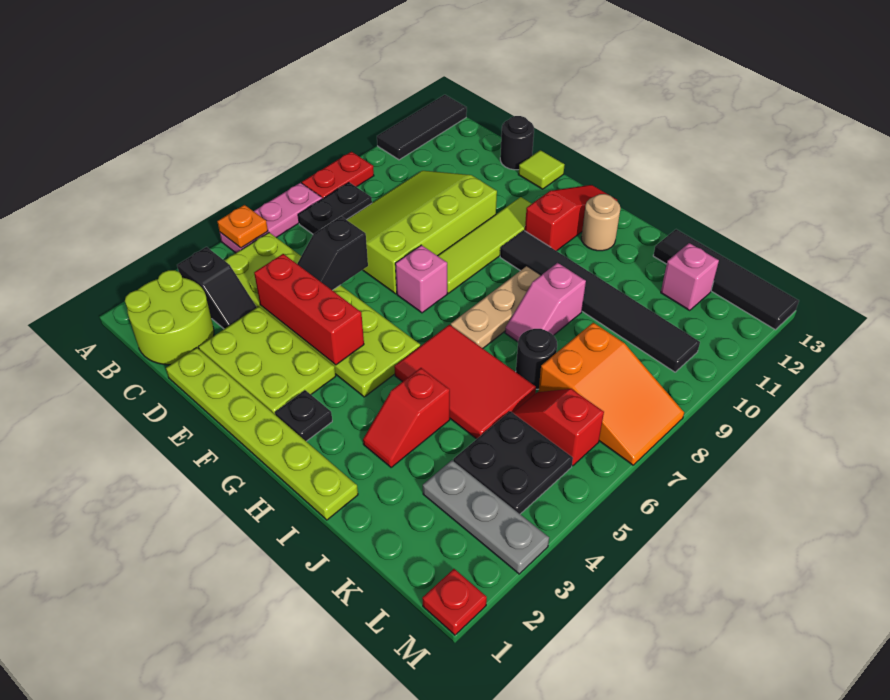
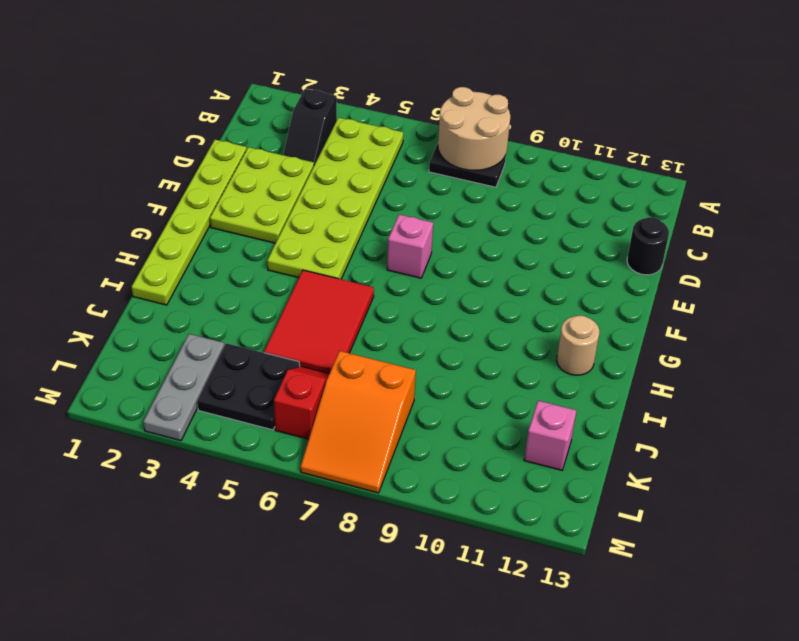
tan round brick A7:B8 level 2 -> none
none -> pink plate A5:A7 level 1
none -> red plate A8:A9 level 1
none -> black tile A11:A13 level 1
none -> lime round brick B1:C2 level 1

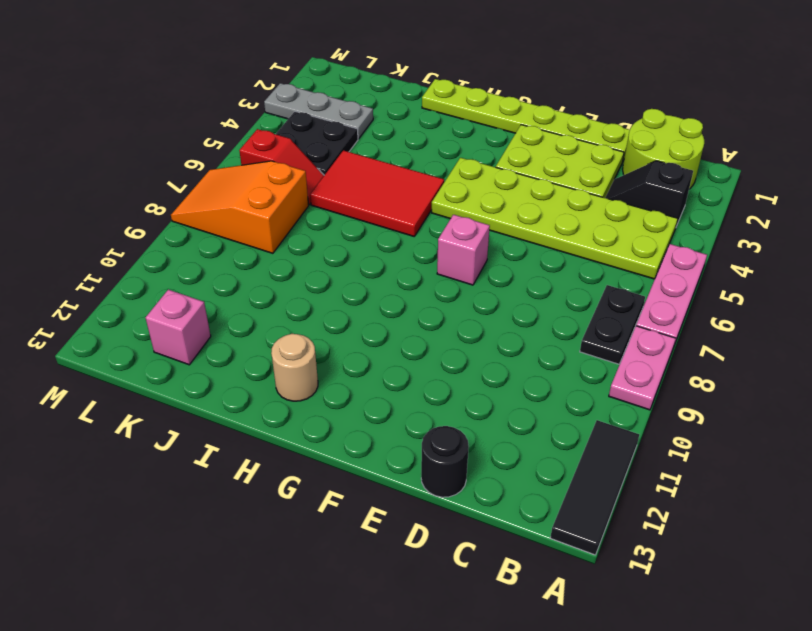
pink plate A8:A9 level 1 -> red plate A8:A9 level 1
none -> lime slope C7:E10 level 1 top E
none -> lime tile E13 level 1
none -> lime tile F8:F11 level 1
none -> black plate G2 level 1

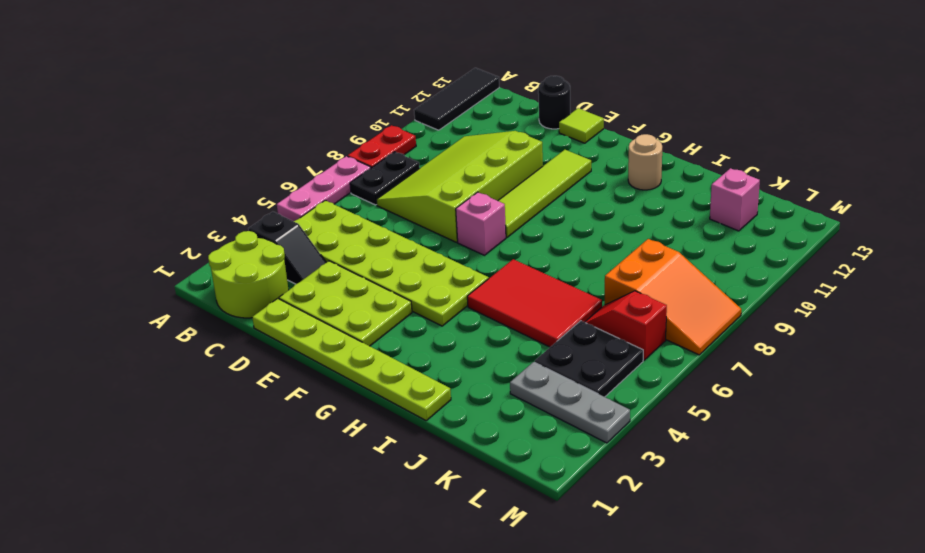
none -> black plate G2 level 1
none -> black tile G10:L10 level 1
none -> red slope G11:G13 level 1 top 11
none -> tan plate H7:H9 level 1

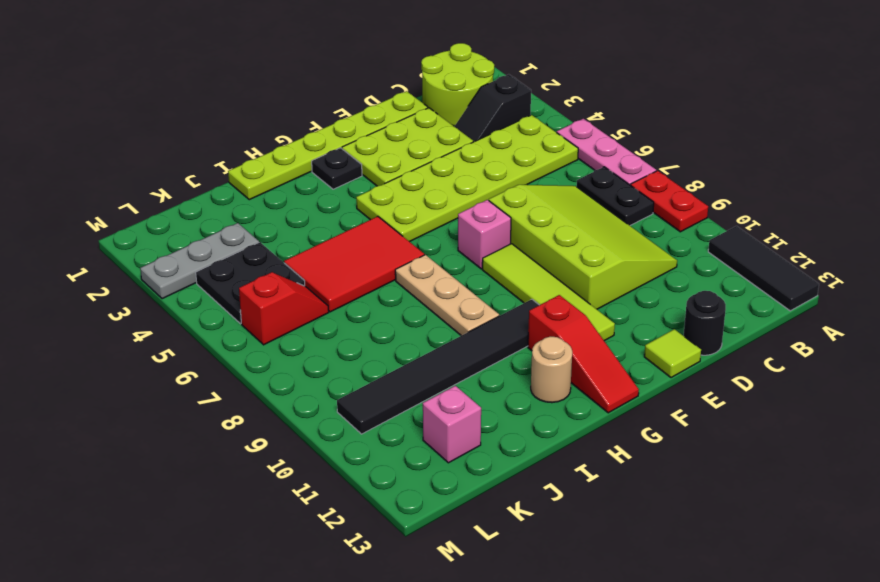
none -> red slope I3:I4 level 1 top 4
none -> pink slope I8:I9 level 1 top 9
none -> black round brick J7 level 1
none -> black tile J13:M13 level 1

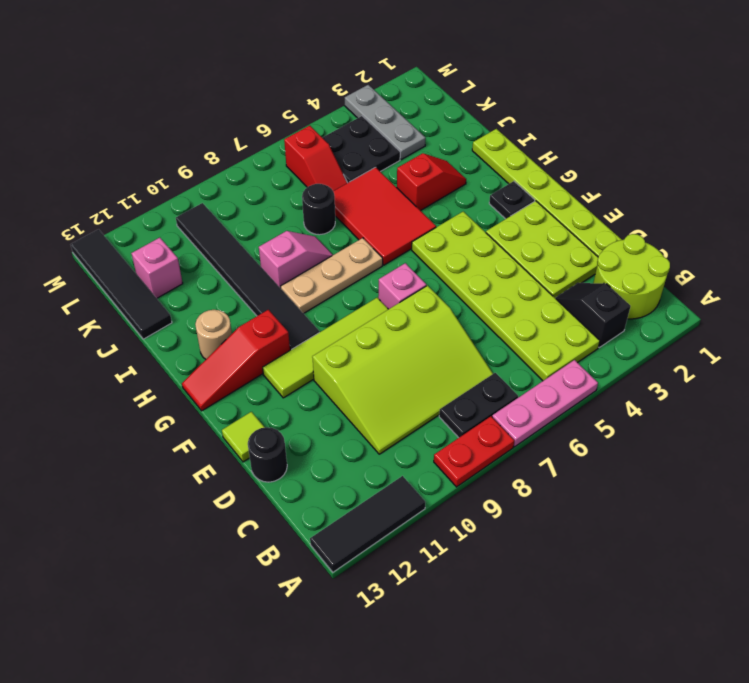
none -> orange slope K7:M8 level 1 top K
none -> red plate M1 level 1
none -> orange plate A5 level 2
none -> red brick D4:F4 level 2

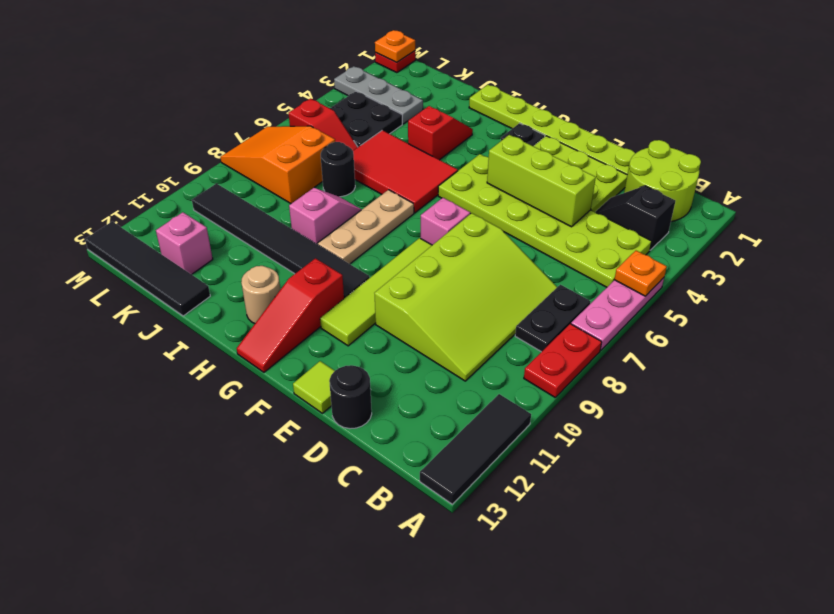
lime brick D4:F4 level 2 -> red brick D4:F4 level 2
orange plate M1 level 2 -> none
none -> black slope D5:D6 level 2 top 6

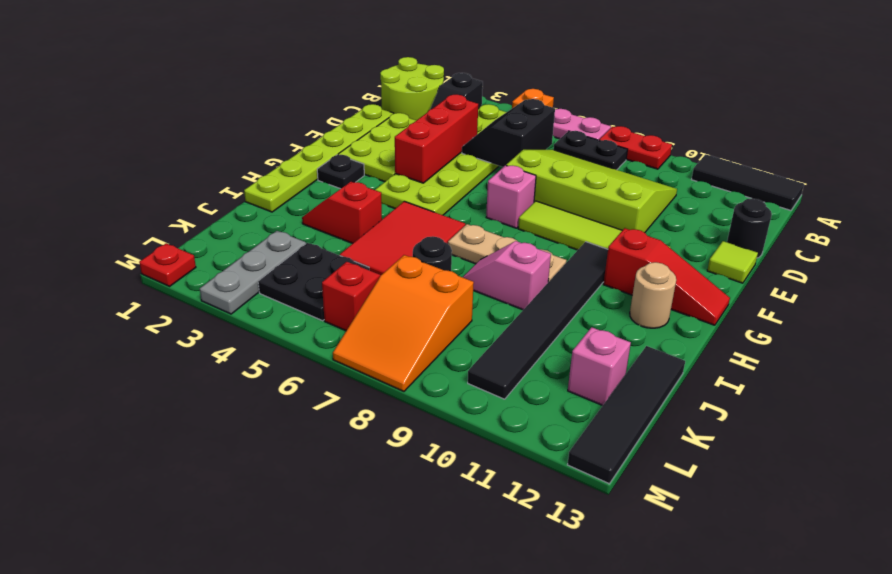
black slope C5:D6 level 2 top 6 -> black slope D5:D6 level 2 top 6

